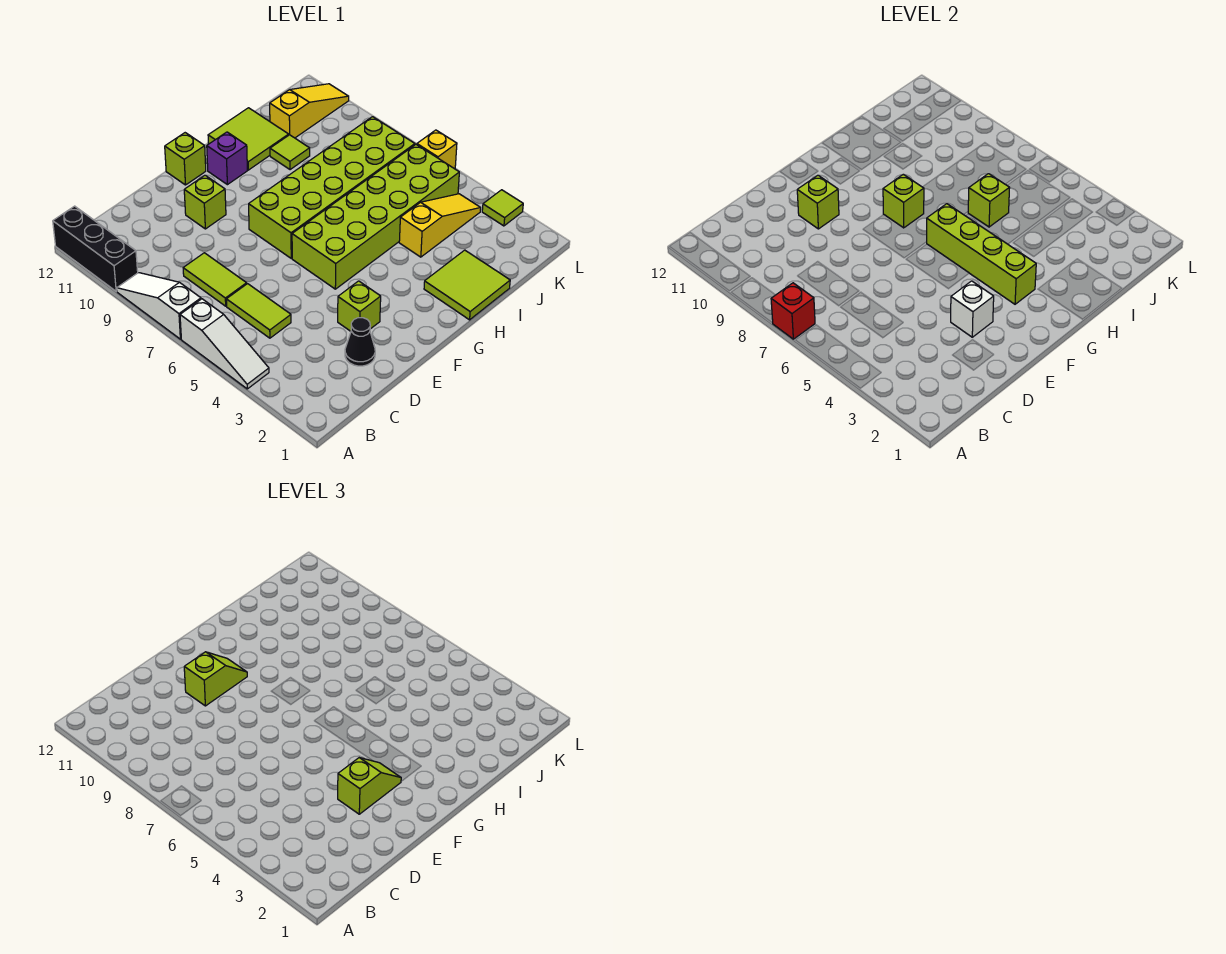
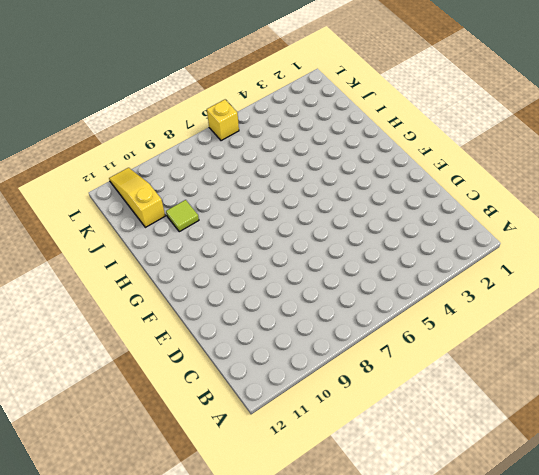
none -> white slope A4:A6 level 1 top 6
none -> white slope A7:A9 level 1 top 7
none -> black brick A10:A12 level 1

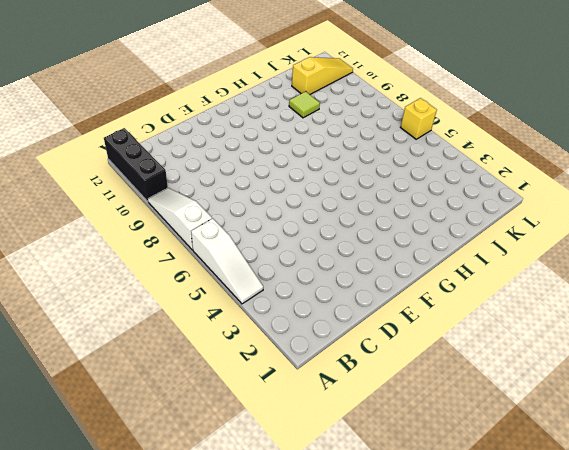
none -> lime tile C5:C6 level 1
none -> lime tile C7:C8 level 1
none -> black cone D2 level 1

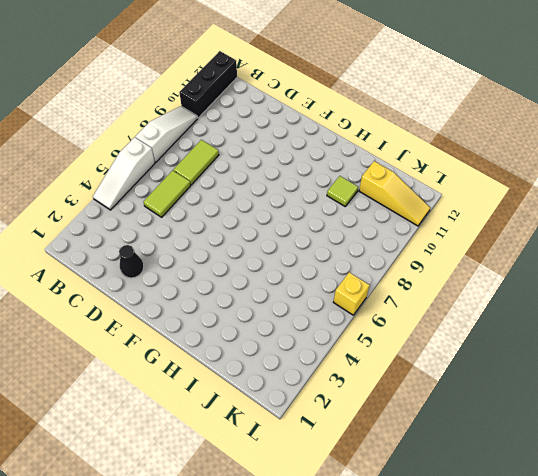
none -> lime brick E3 level 1
none -> lime brick E10 level 1
none -> lime brick F5:K6 level 1

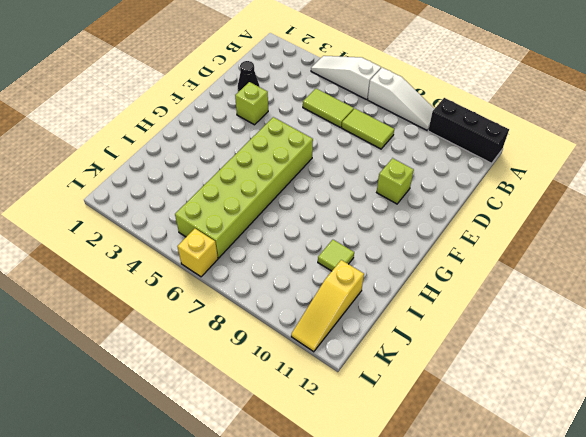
none -> lime brick F7:K8 level 1
none -> lime brick F12 level 1
none -> purple brick G11 level 1

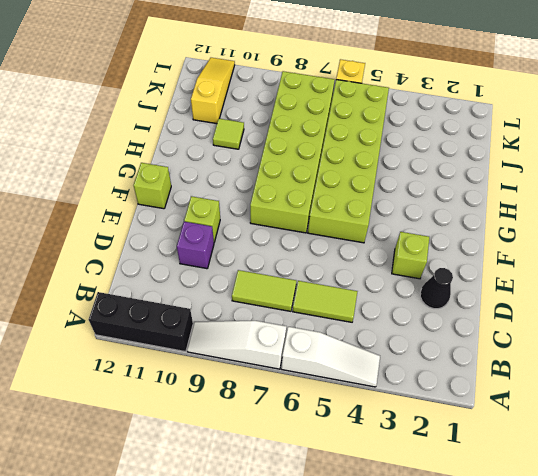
purple brick D10 level 1 -> purple brick G11 level 1
none -> lime tile H1:I2 level 1
none -> lime tile H11:I12 level 1
none -> yellow slope I4:K4 level 1 top I

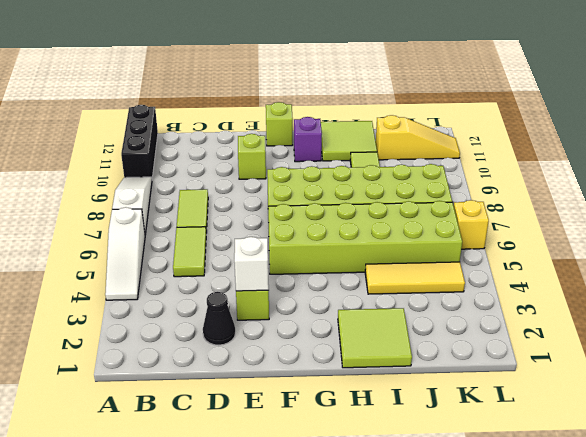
yellow tile I4:K4 level 1 -> yellow slope I4:K4 level 1 top I
none -> lime tile L3 level 1
none -> red brick A7 level 2
none -> lime brick E10 level 2

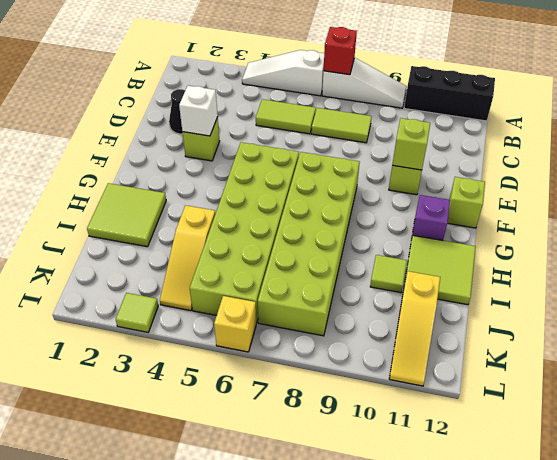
none -> lime brick G3:G6 level 2
none -> lime brick G8 level 2
none -> lime brick I6 level 2

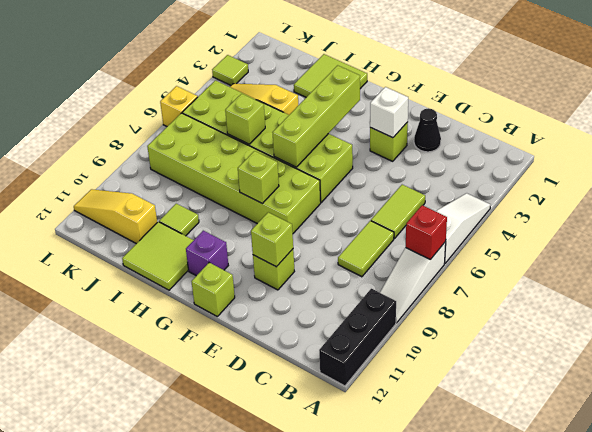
none -> lime slope E3:F3 level 3 top E
none -> lime slope E10:F10 level 3 top E

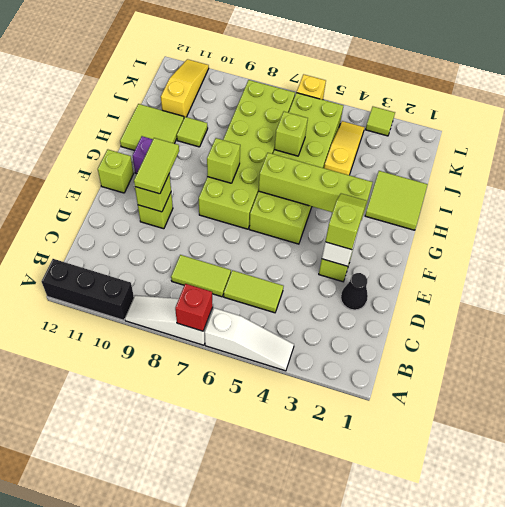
lime tile E10:F10 level 3 -> lime slope E10:F10 level 3 top E

